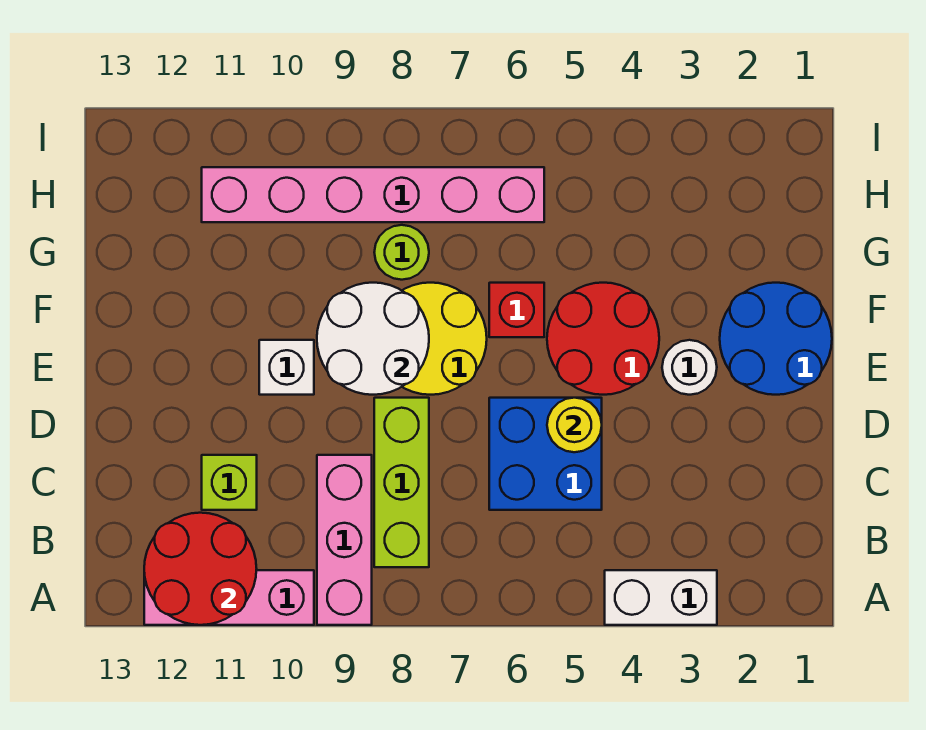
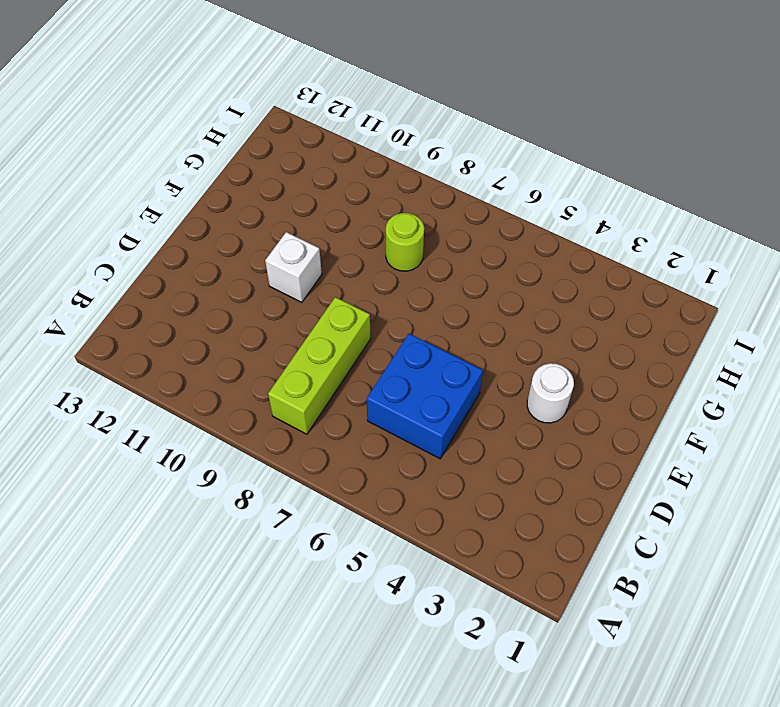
none -> white brick A3:A4 level 1
none -> pink brick A9:C9 level 1
none -> pink brick A10:A12 level 1

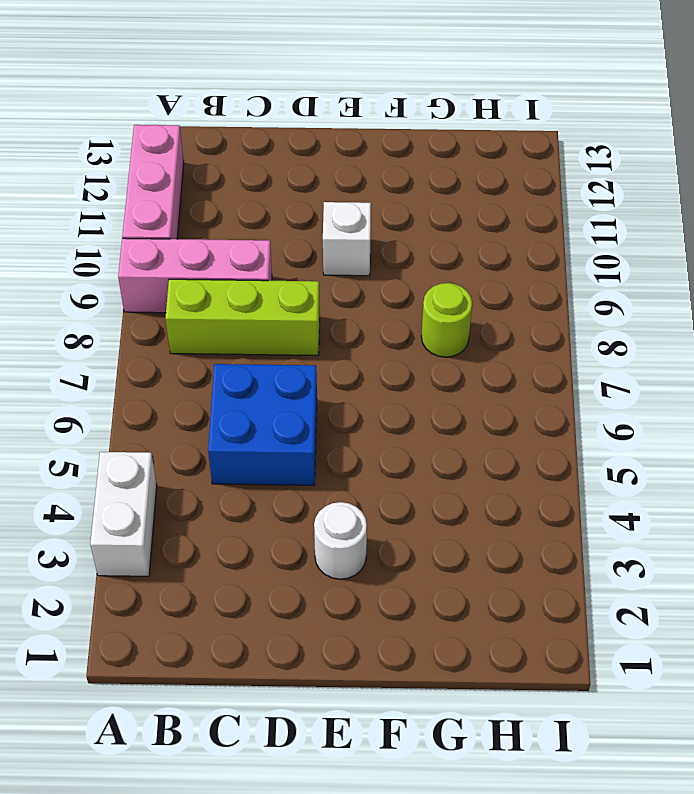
none -> lime brick C11 level 1
none -> blue round brick E1:F2 level 1
none -> red round brick E4:F5 level 1

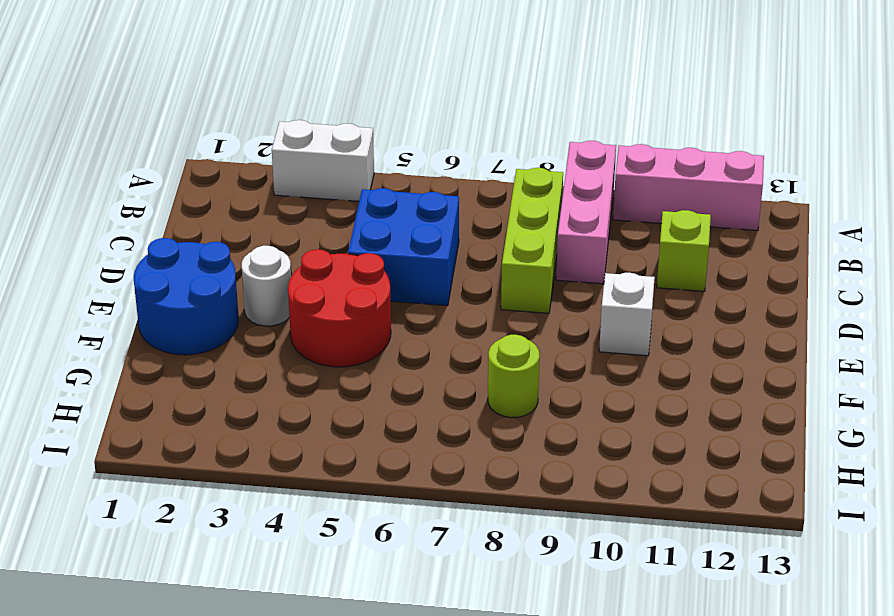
none -> yellow round brick E7:F8 level 1
none -> red brick F6 level 1
none -> pink brick H6:H11 level 1

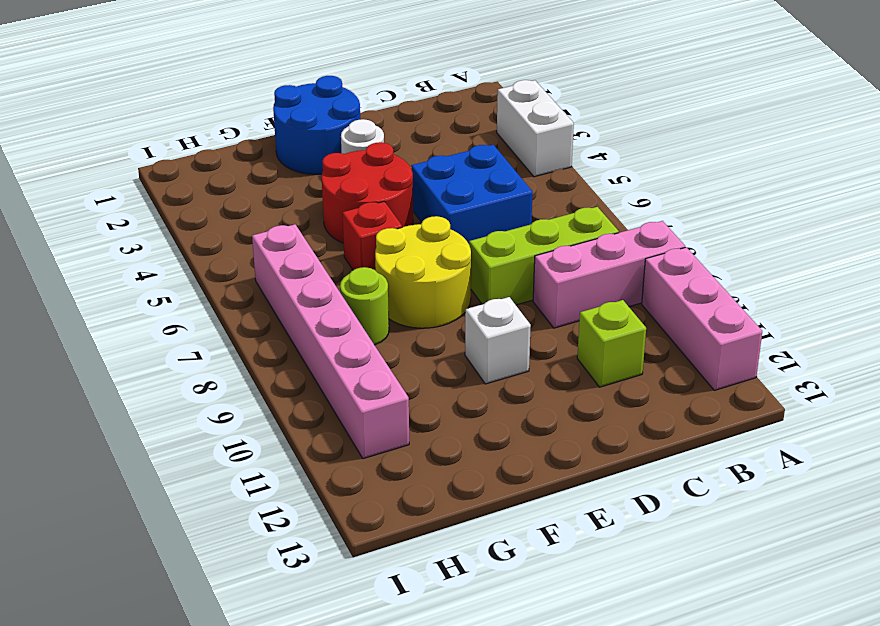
none -> red round brick A11:B12 level 2
none -> yellow round brick D5 level 2
none -> white round brick E8:F9 level 2

